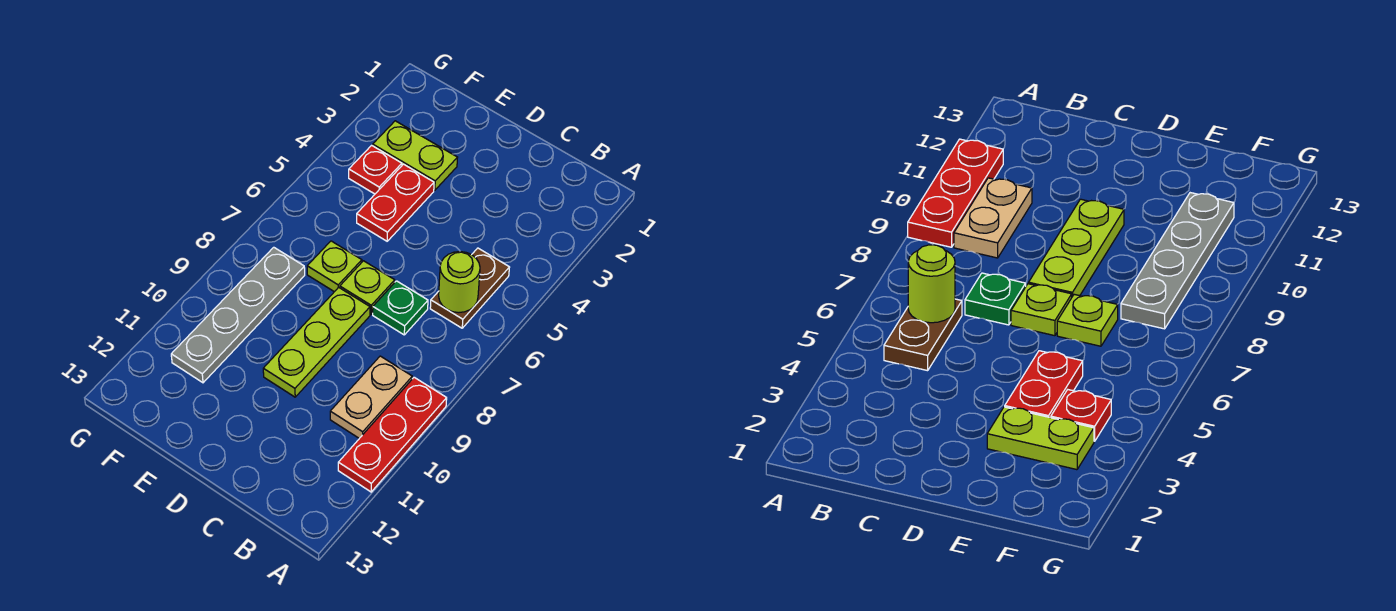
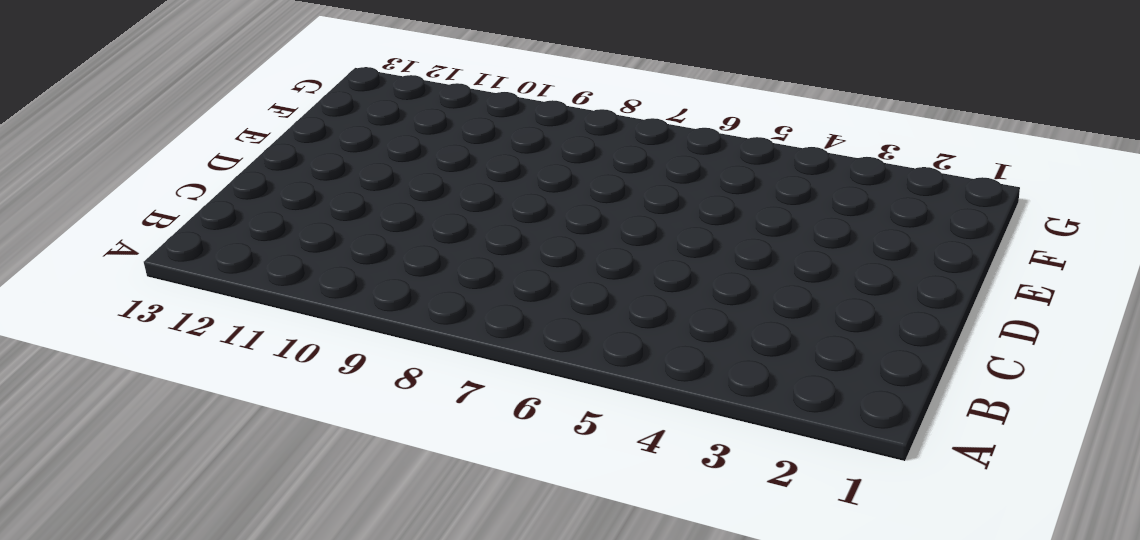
none -> red plate A9:A11 level 1
none -> brown plate B5:B6 level 1
none -> tan plate B9:B10 level 1

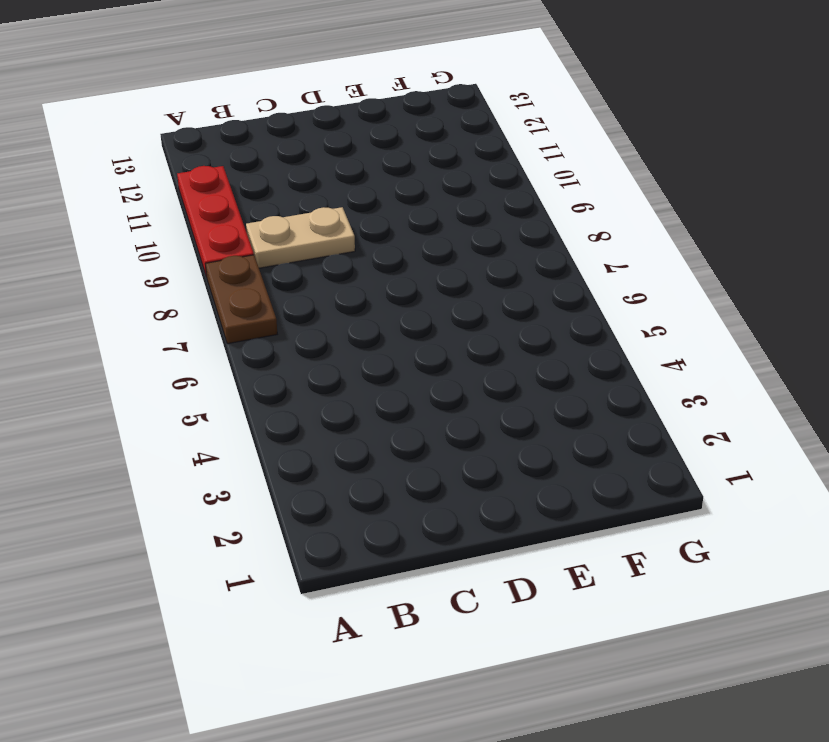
brown plate A7:A8 level 1 -> brown plate B5:B6 level 1
tan plate B9:C9 level 1 -> tan plate B9:B10 level 1
none -> green plate C7 level 1
none -> lime plate D7 level 1
none -> lime plate D8:D10 level 1

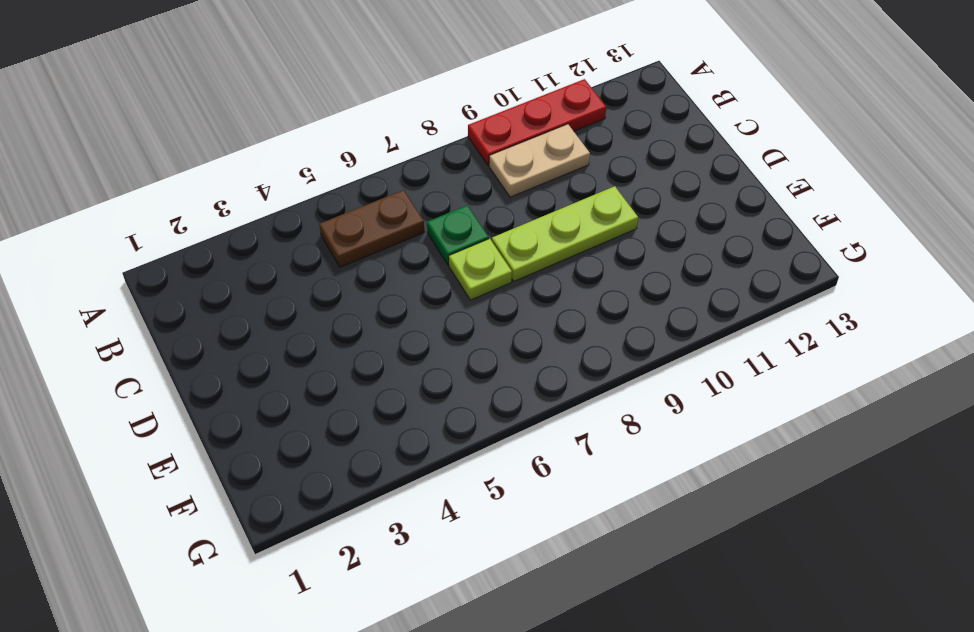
none -> lime plate E3:F3 level 1
none -> red plate E4:E5 level 1
none -> lime plate E7 level 1

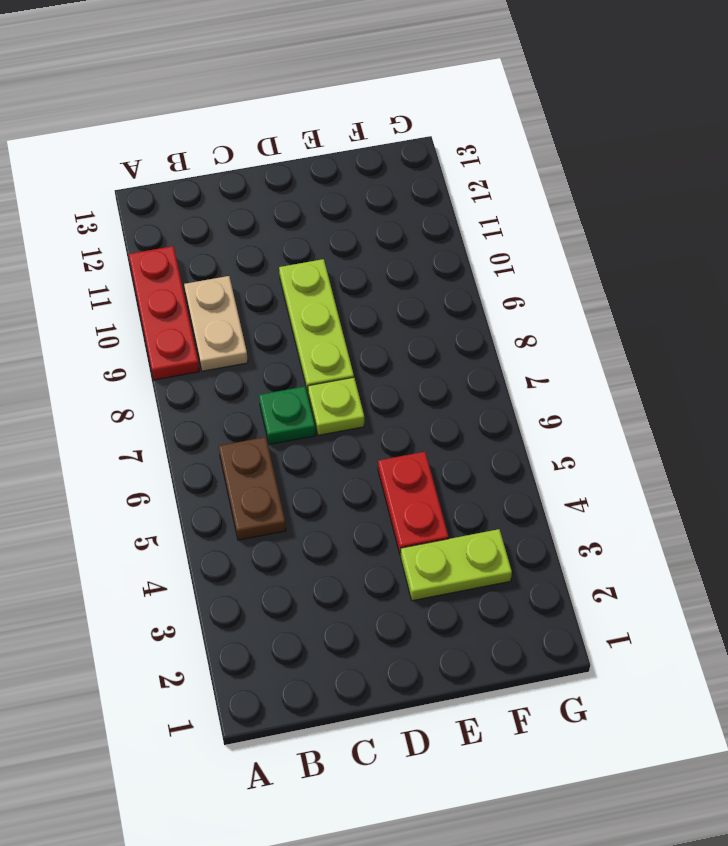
none -> lime plate E7 level 1
none -> red plate F4 level 1
none -> grey plate F8:F11 level 1

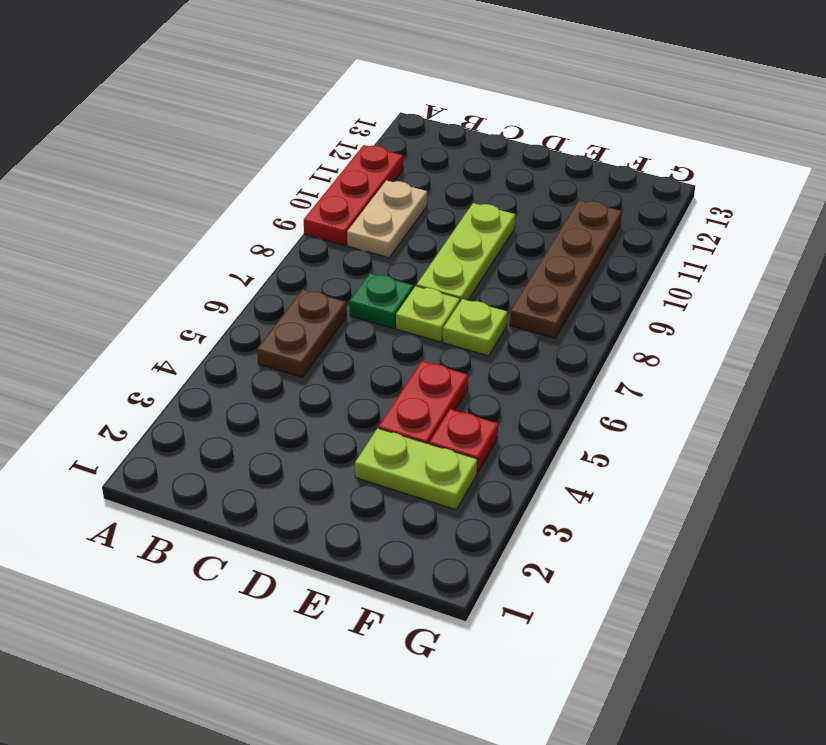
brown plate F8:F11 level 1 -> grey plate F8:F11 level 1
none -> lime round brick B6 level 2

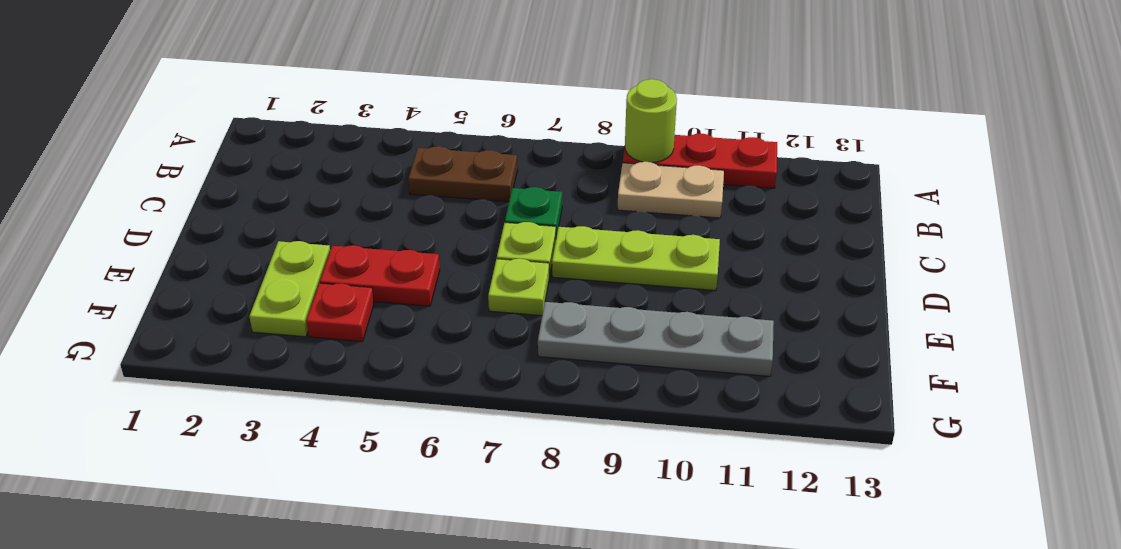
lime round brick A9 level 2 -> lime round brick B6 level 2

